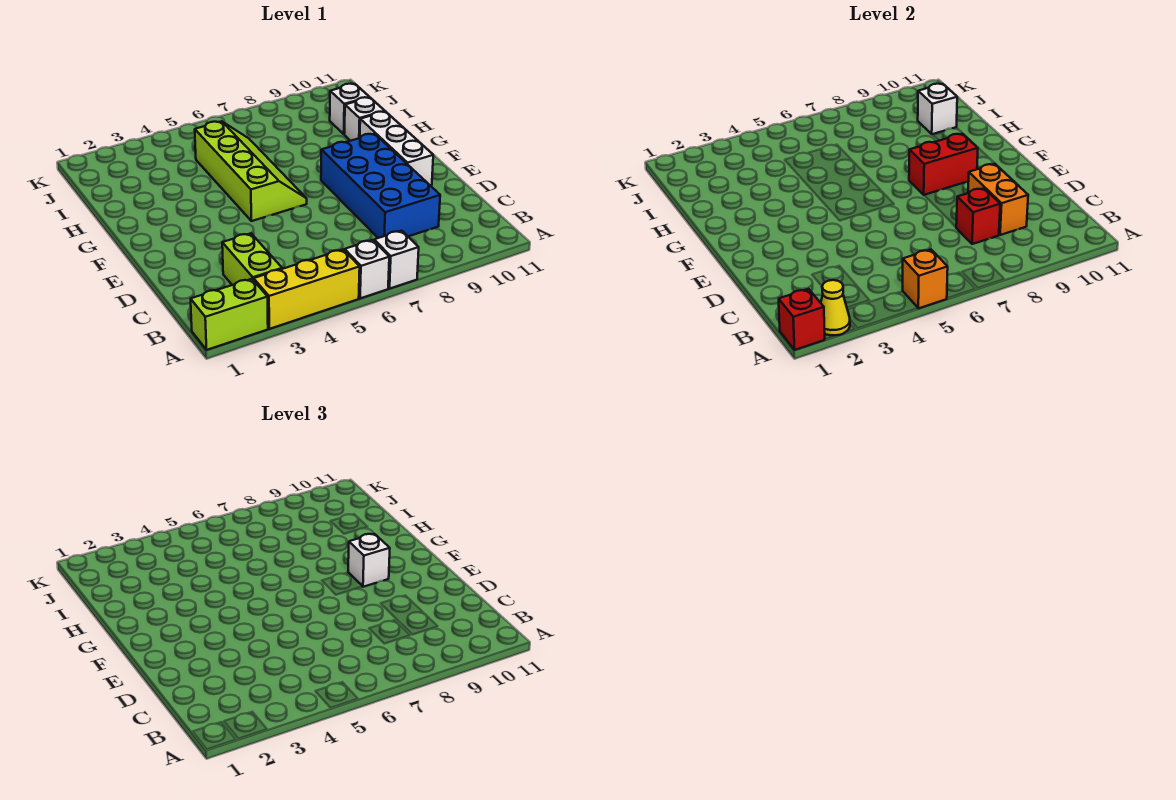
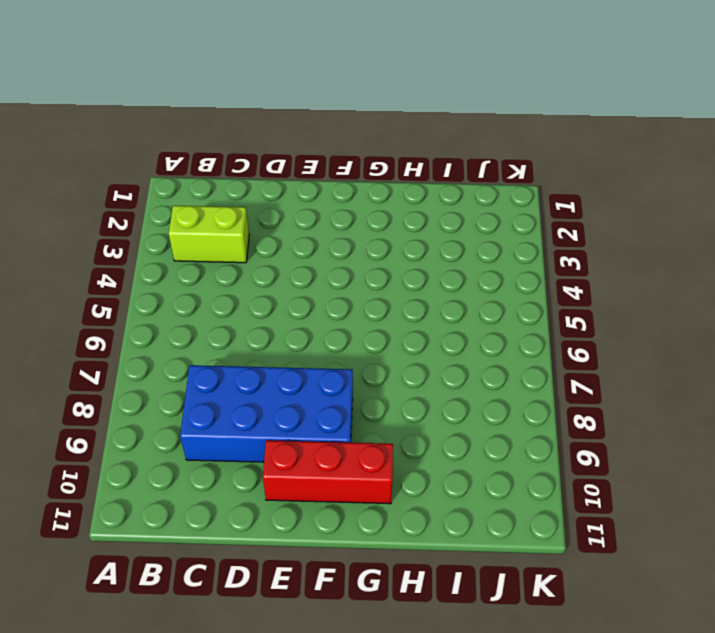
red brick E10:G10 level 1 -> white brick E10:G10 level 1
none -> lime brick A1:A2 level 1
none -> yellow brick A3:A5 level 1
none -> white brick A6 level 1

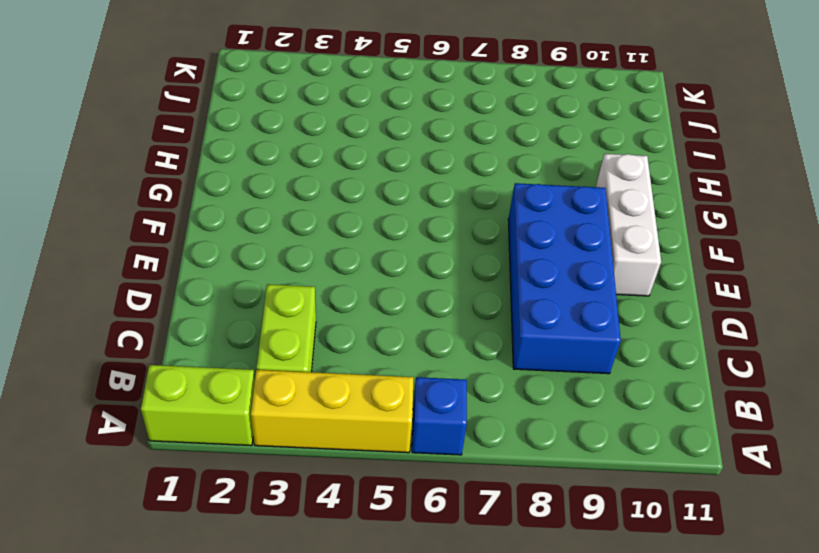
blue brick A6 level 1 -> white brick A6 level 1
none -> white brick A7 level 1
none -> lime slope F5:I6 level 1 top 5
none -> white brick H10 level 1

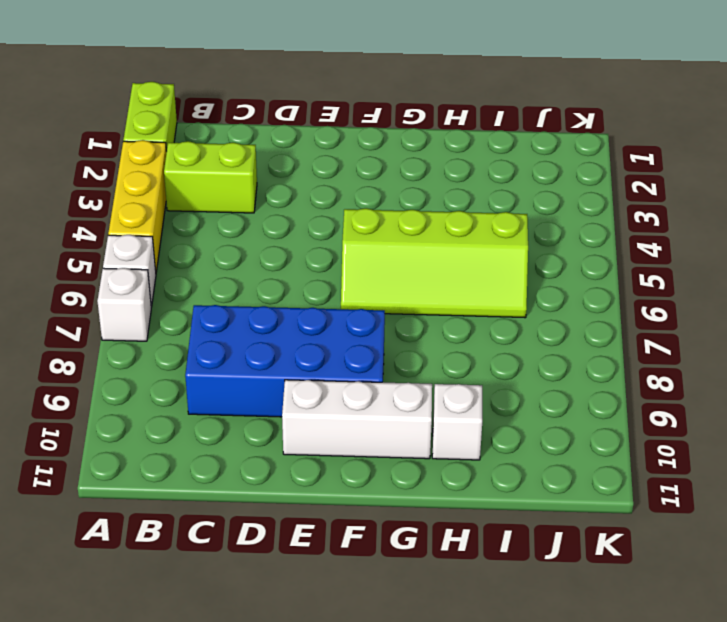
none -> white brick I10 level 1
none -> red brick A1 level 2
none -> yellow cone A2 level 2

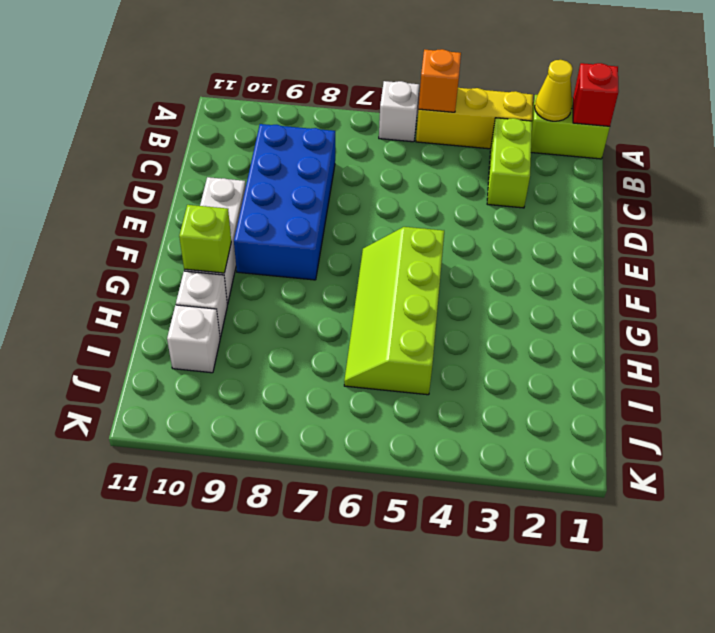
lime brick G10 level 2 -> none
none -> white brick A7 level 1
none -> red brick C8 level 2
none -> orange brick C9:D9 level 2

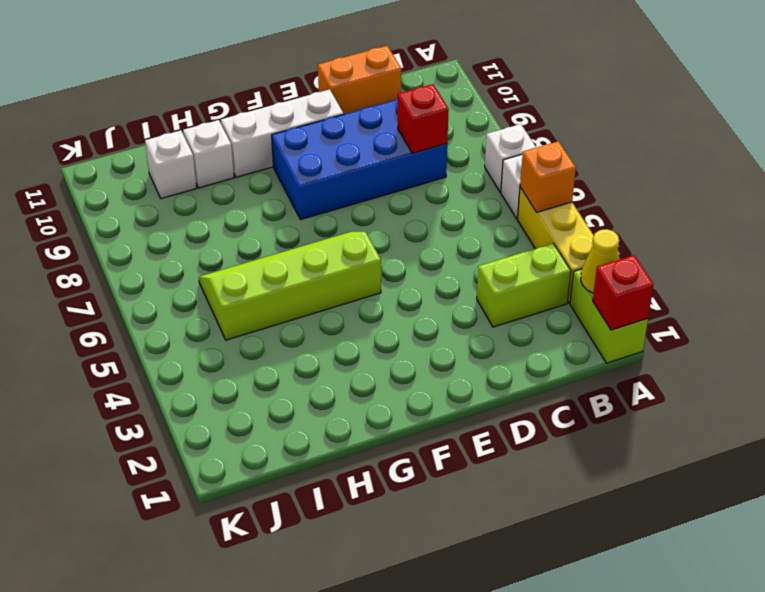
orange brick C11:D11 level 1 -> orange brick C9:D9 level 2
none -> red brick F8:F9 level 2
none -> white brick I10 level 2
none -> white brick F9 level 3

